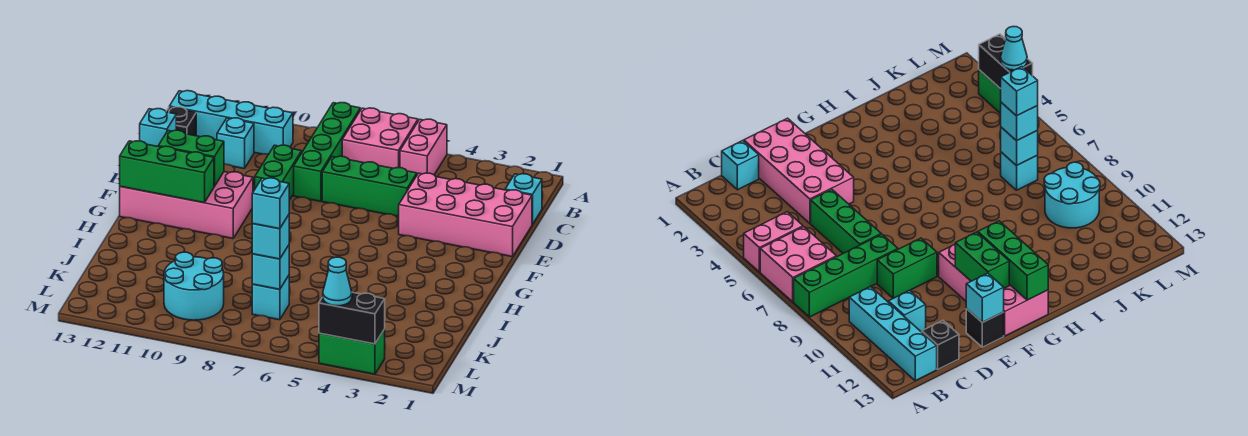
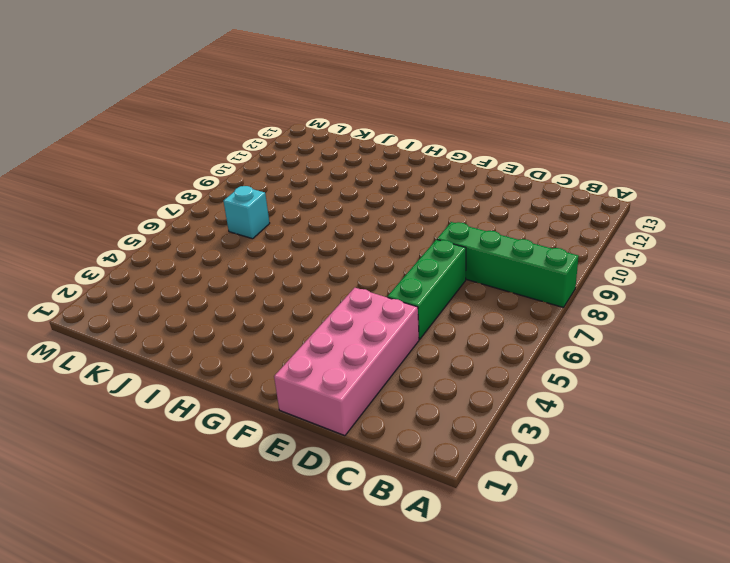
none -> pink brick A5:B5 level 1
none -> pink brick A6:B7 level 1
none -> cyan brick B10:B13 level 1

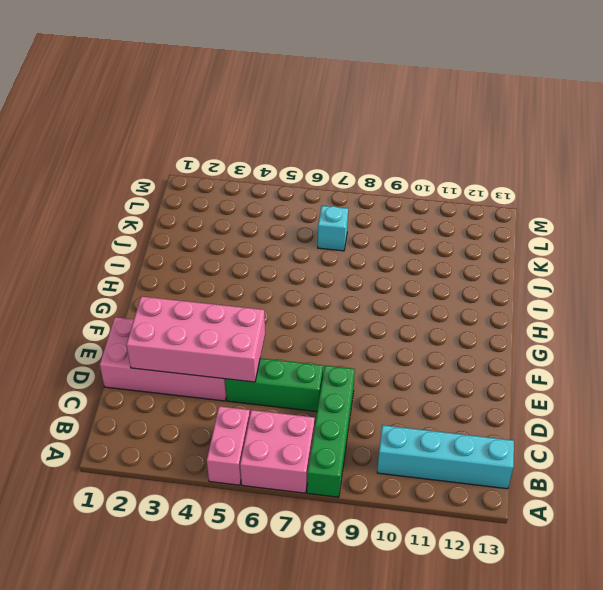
pink brick D2:E5 level 2 -> pink brick F10:G13 level 1
none -> cyan brick C1 level 1
none -> cyan brick C11 level 1
none -> black brick C13 level 1

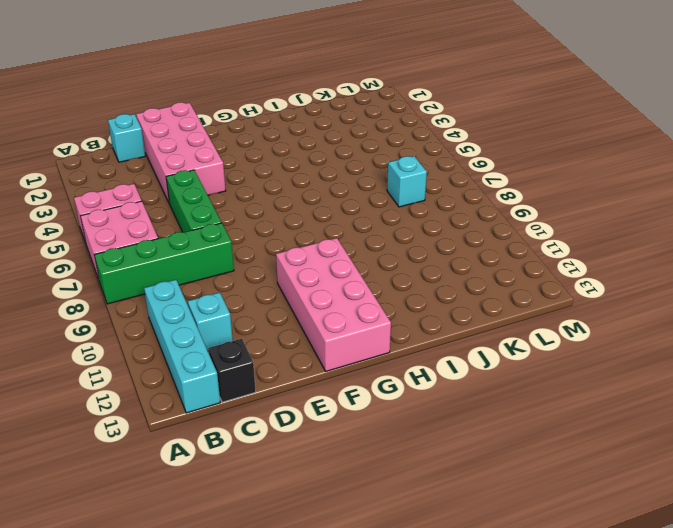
none -> green brick D9:E9 level 1
none -> black brick E13 level 1
none -> cyan round brick K9:L10 level 1

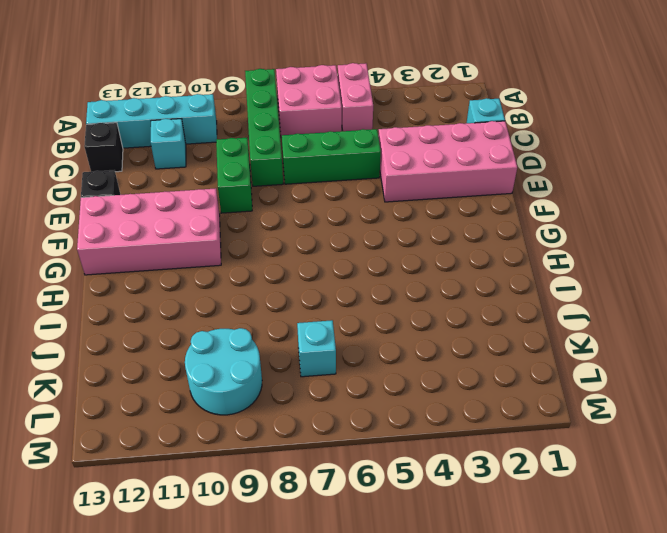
none -> green brick M3:M4 level 1
none -> cyan brick E13 level 2
none -> green brick F11:F12 level 2

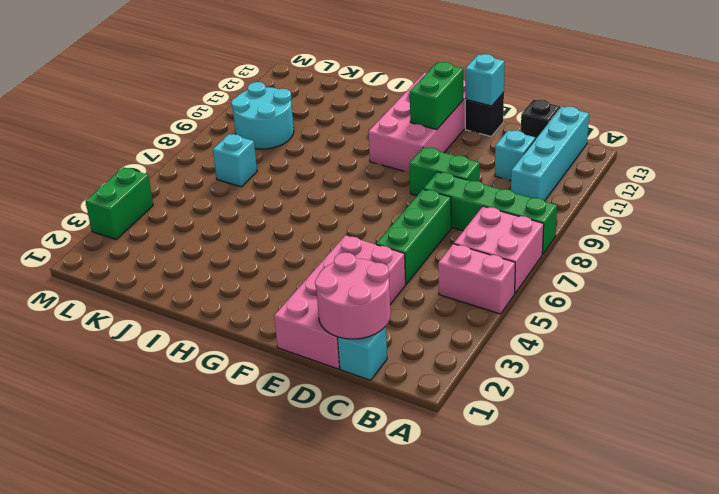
pink round brick C1:D2 level 2 -> none
none -> green brick G11:G13 level 2
none -> cyan brick K7 level 2
none -> black brick M3:M4 level 2

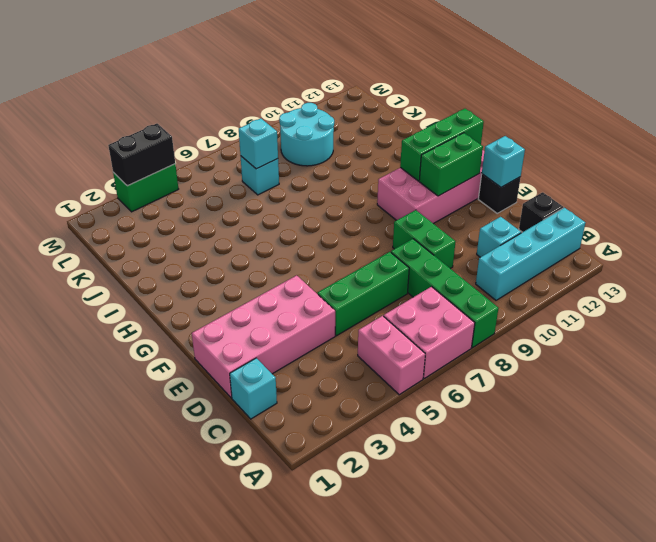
none -> cyan brick K7 level 3
none -> cyan cone M4 level 3
none -> cyan brick K7 level 4

